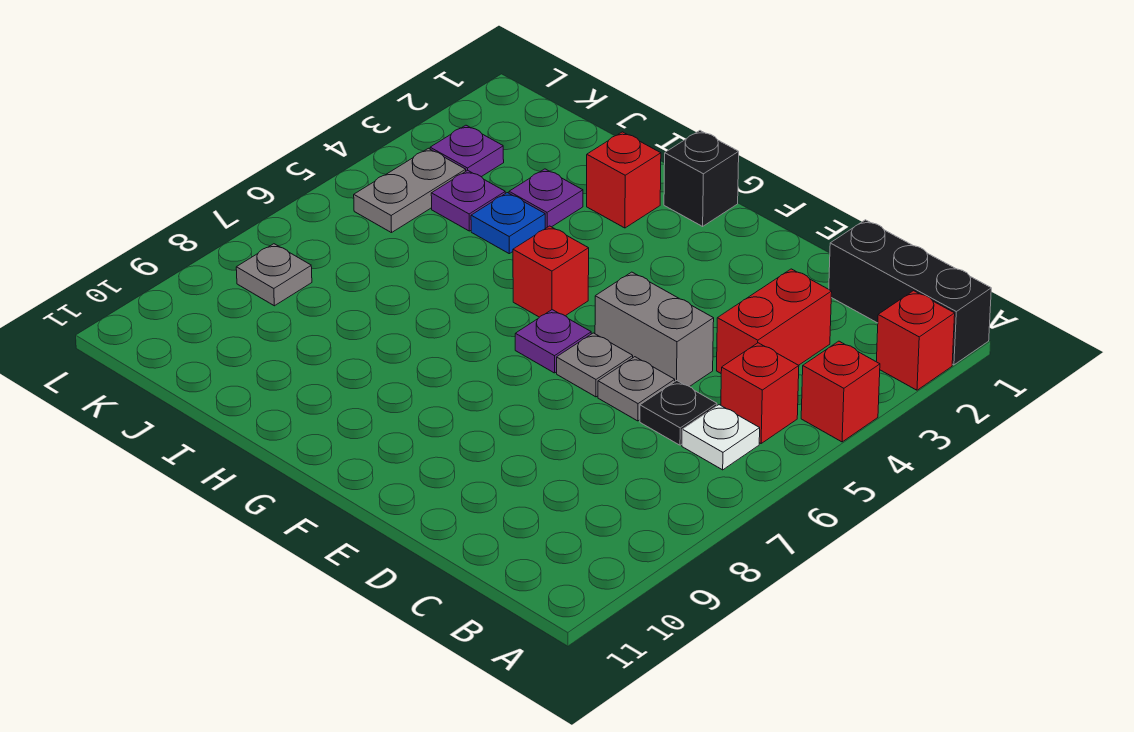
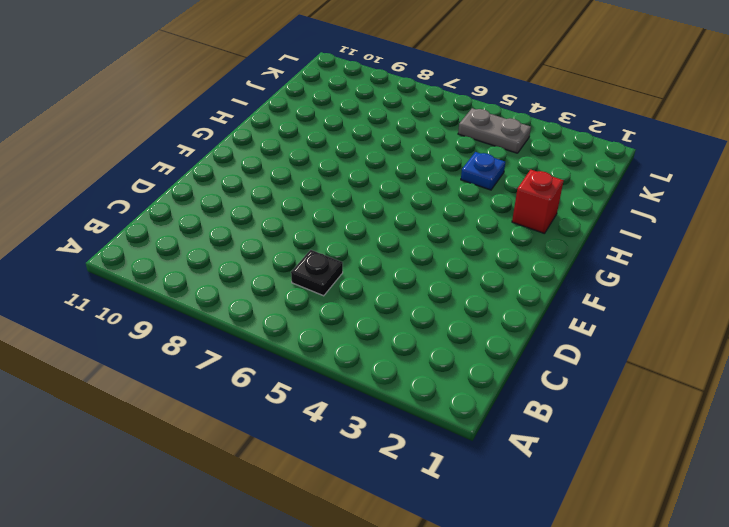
none -> black brick A1:C1 level 1
none -> red brick A2 level 1
none -> red brick A4 level 1

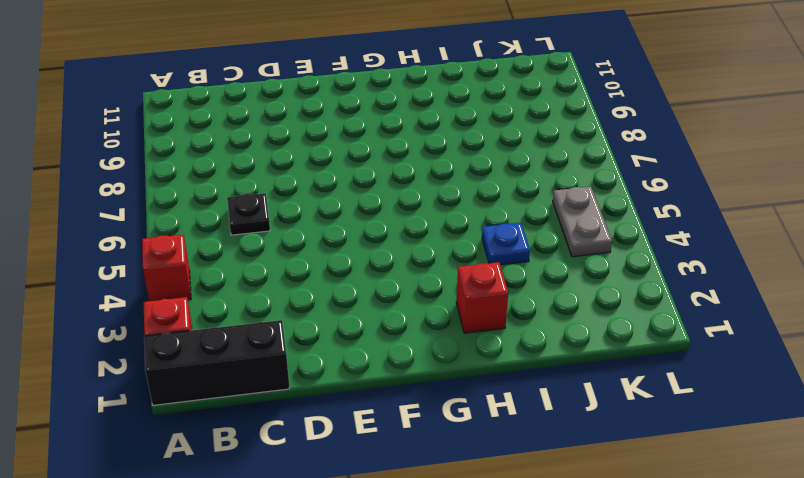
none -> red brick B5 level 1
none -> white plate B6 level 1
none -> red brick C3:C4 level 1

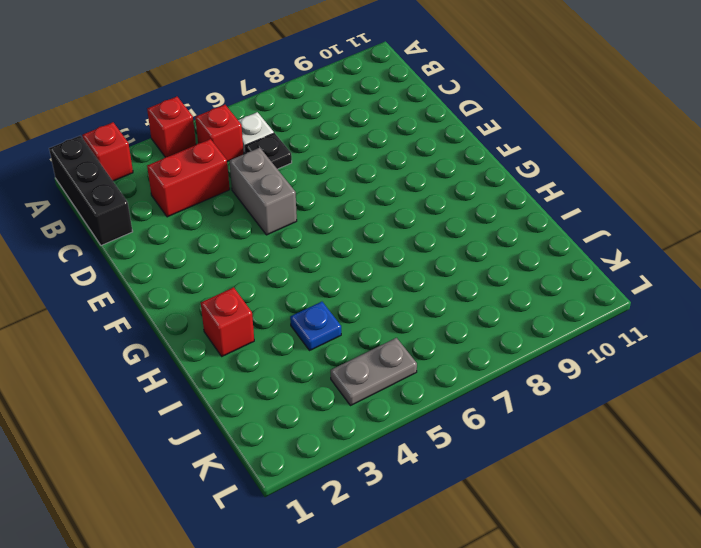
none -> grey plate D6 level 1
none -> grey plate E6 level 1
none -> purple plate F6 level 1

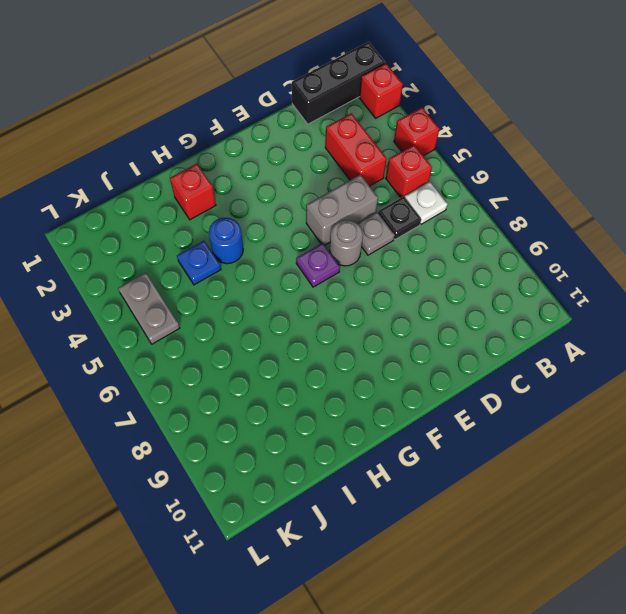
grey round brick E6 level 1 -> grey plate E6 level 1
blue round brick H4 level 1 -> none
none -> black brick G1 level 1
none -> red brick G5 level 1
none -> purple plate I3 level 1

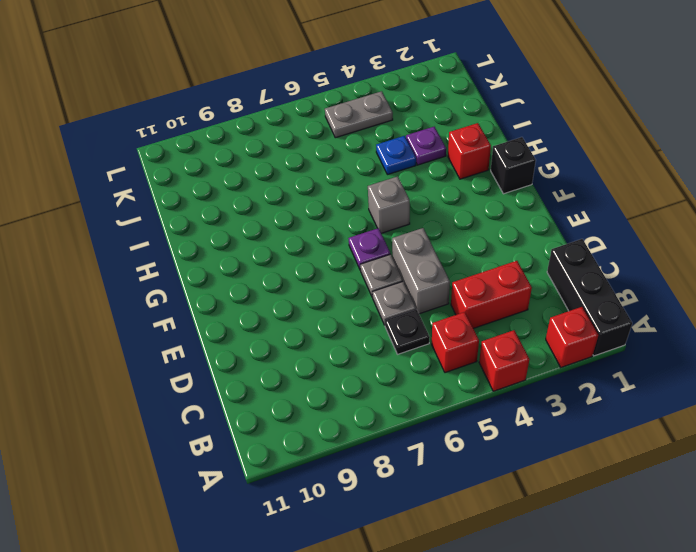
grey brick G5 level 1 -> red brick G5 level 1
none -> white plate B6 level 1
none -> purple plate J4 level 1
none -> purple plate K3 level 1

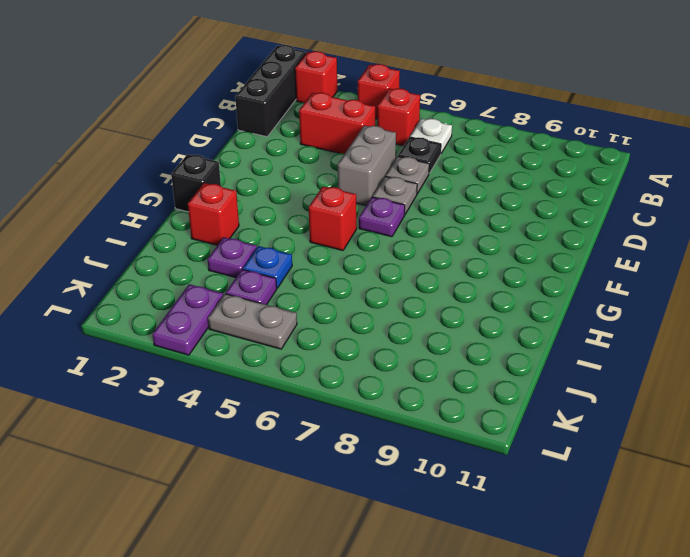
purple plate K3:L3 level 1 -> purple plate K3 level 1
none -> grey plate K8 level 1

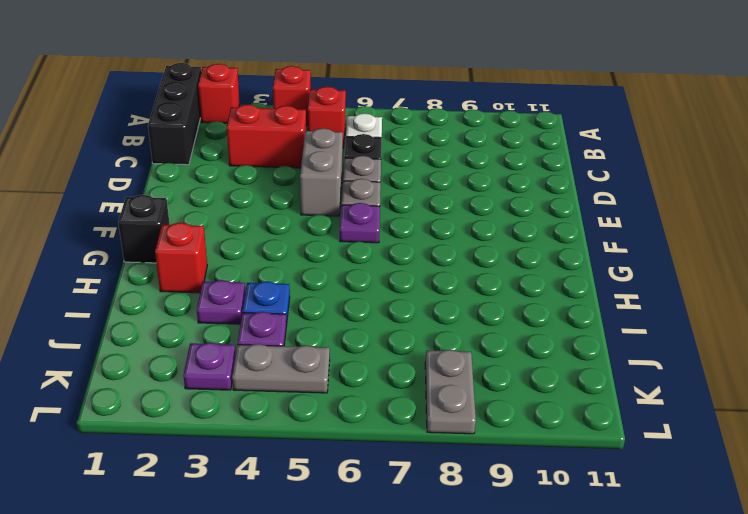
grey plate K8:L8 level 1 -> grey plate K8 level 1
none -> red brick G5 level 1

